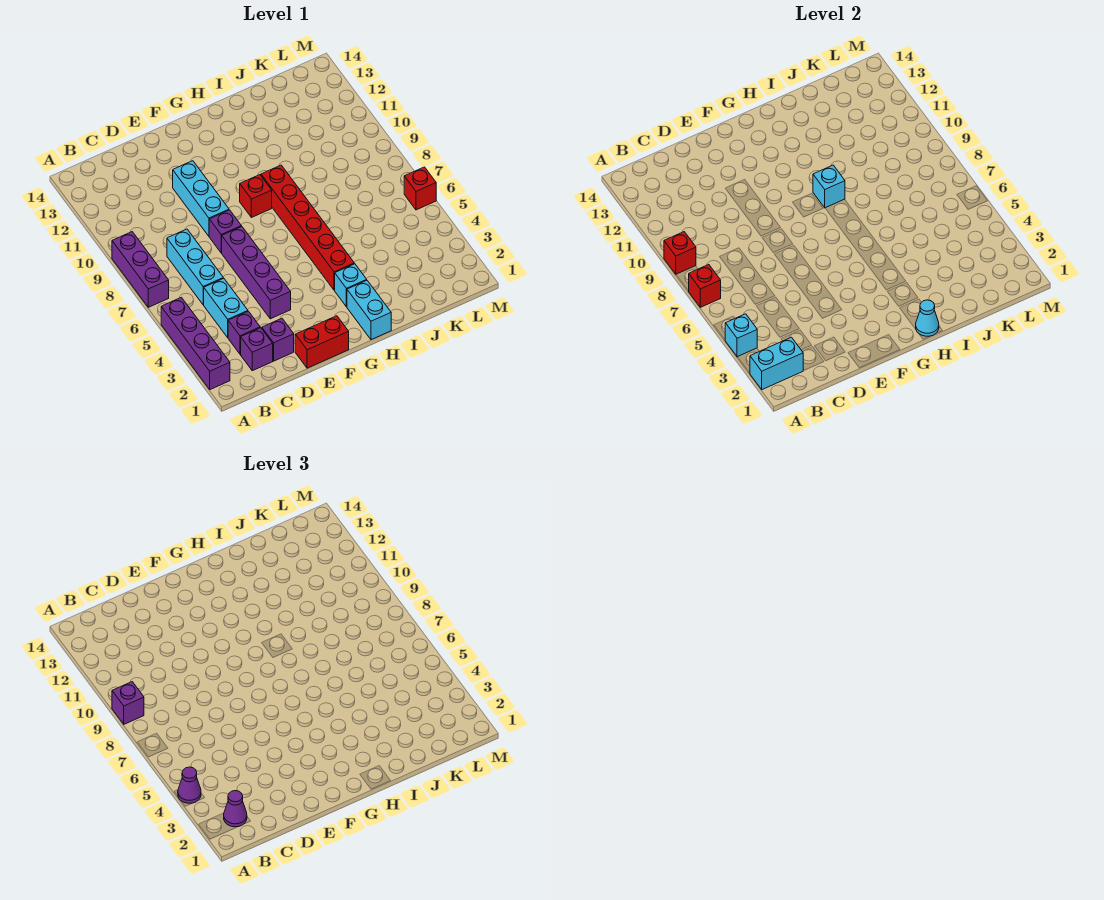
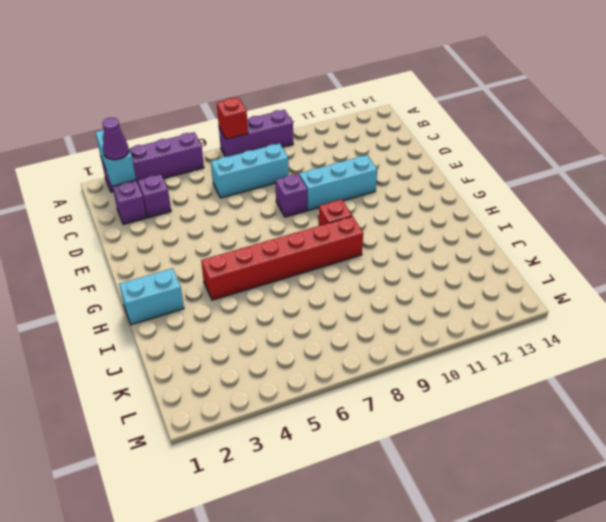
none -> cyan brick C4:C5 level 1
none -> purple brick D2 level 1
none -> red brick E1:F1 level 1

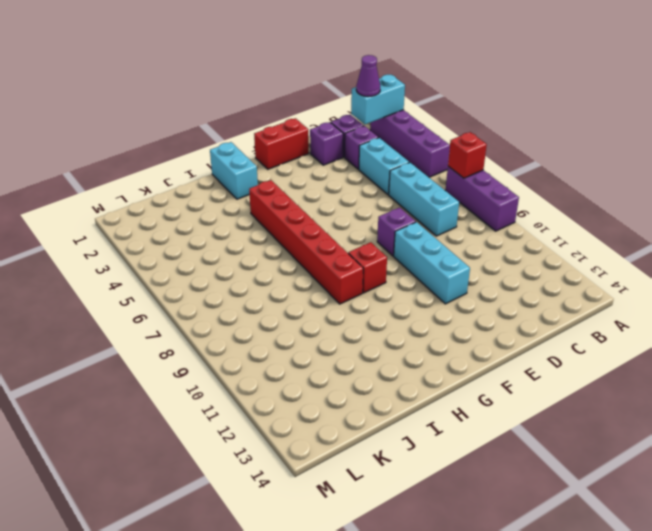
none -> purple brick E4:E7 level 1
none -> cyan brick H3 level 1
none -> red brick M6 level 1

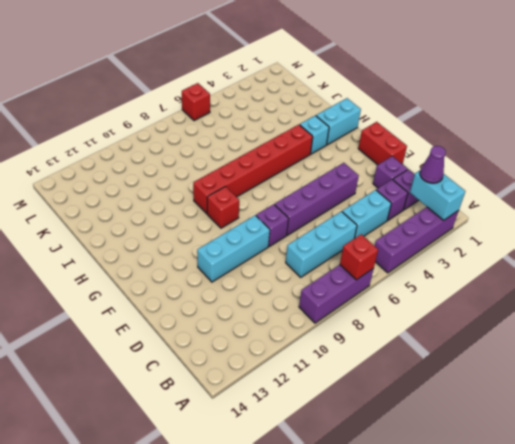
none -> cyan brick A4 level 2
none -> red brick A9 level 2
none -> cyan cone H1 level 2

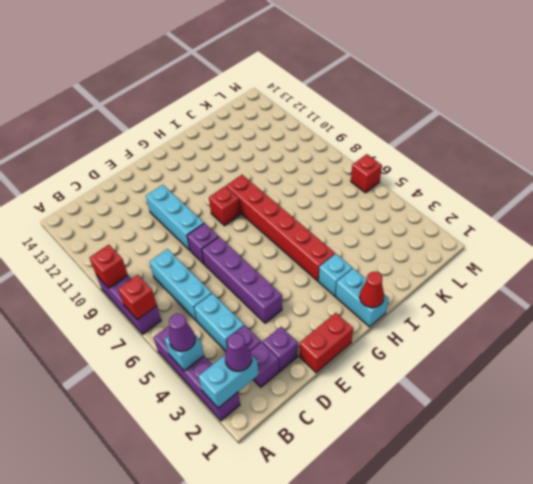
red cone H1 level 2 -> cyan cone H1 level 2
none -> cyan brick H9 level 2
none -> purple brick A9 level 3

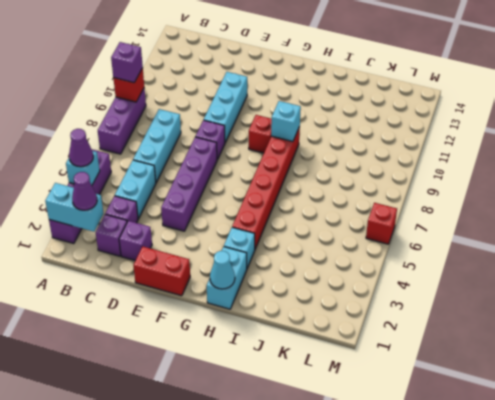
none -> red brick A7 level 2

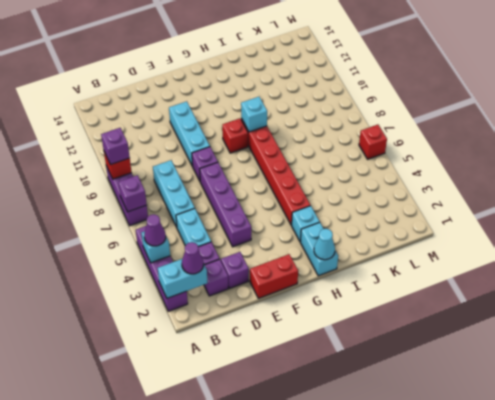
purple brick A7 level 2 -> red brick A7 level 2

